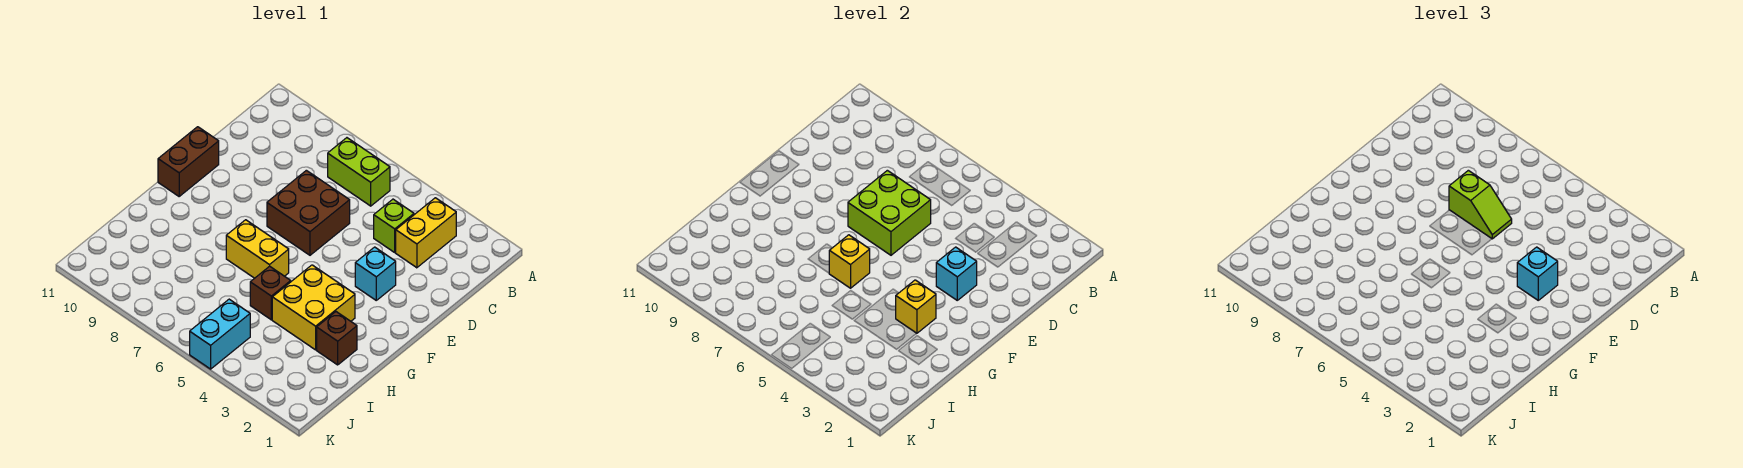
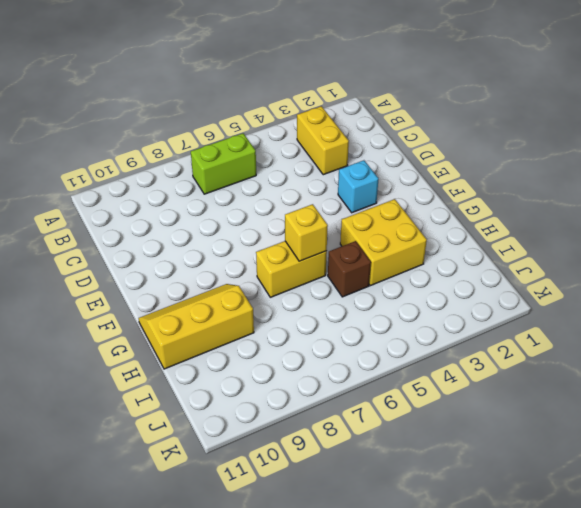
yellow slope G9:H11 level 1 top H -> none
none -> lime brick C4 level 1
none -> brown brick D6:E7 level 1
none -> brown brick E11:F11 level 1

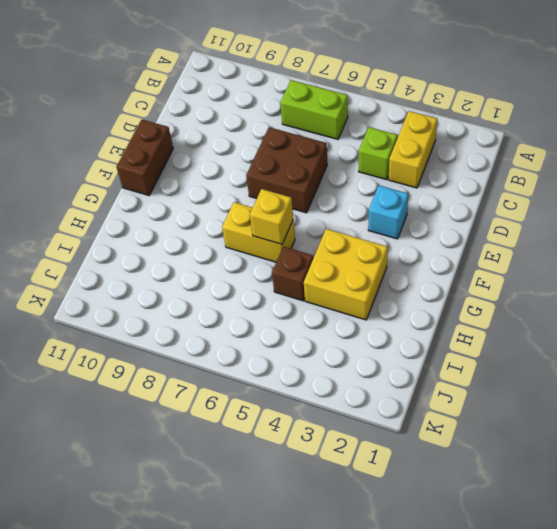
none -> brown brick H2 level 1
none -> cyan brick J5:K5 level 1
none -> lime brick D6:E7 level 2

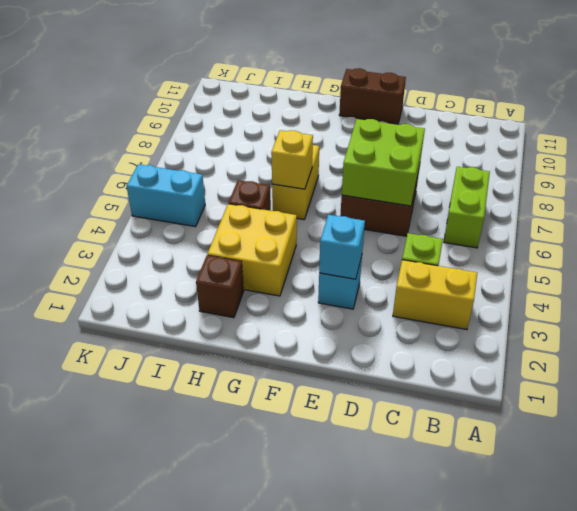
none -> yellow brick G3 level 2
none -> lime slope D6:D7 level 3 top 7
none -> cyan brick E3 level 3

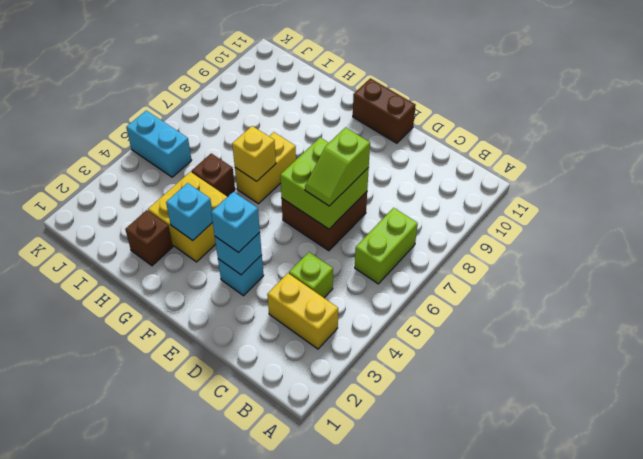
cyan brick G3 level 2 -> yellow brick G3 level 2

